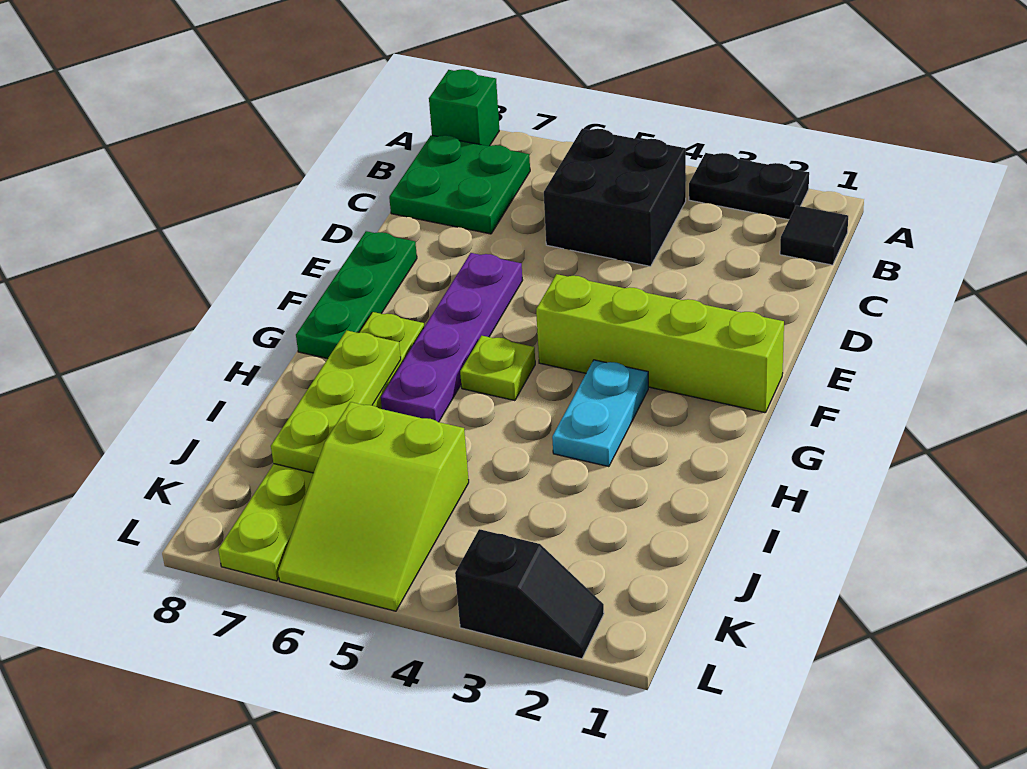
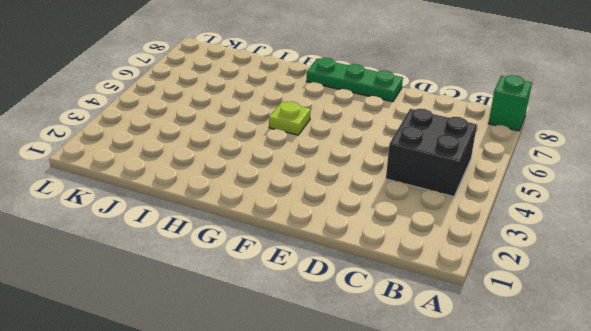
none -> black plate A2:A3 level 1
none -> black tile B1 level 1
none -> green plate B7:C8 level 1

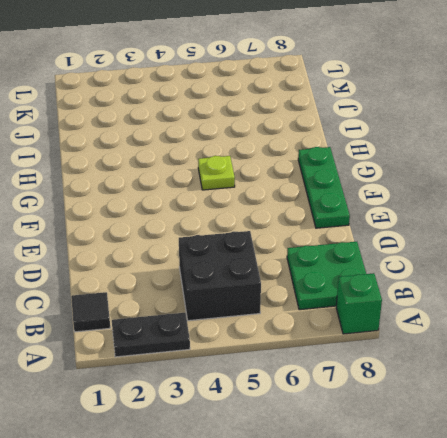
none -> purple plate E6:H6 level 1
none -> lime brick F1:F4 level 1
none -> cyan plate G3:H3 level 1

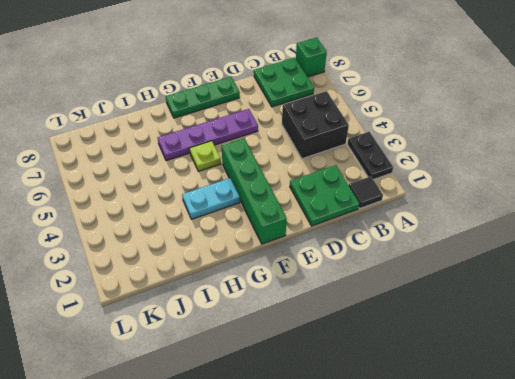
green plate C1:D2 level 1 -> none
green brick F1:F4 level 1 -> lime brick F1:F4 level 1
none -> lime plate G7:L7 level 1
none -> lime slope J5:L6 level 1 top J
none -> black slope L2:L3 level 1 top 3

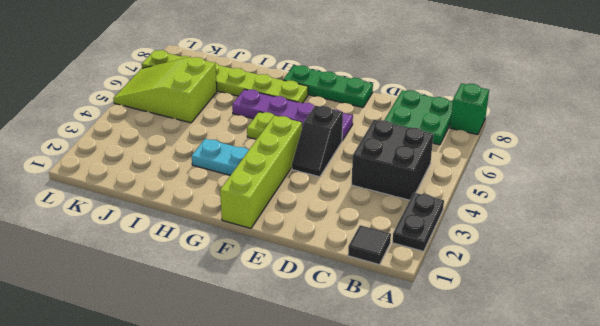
black slope E4:E5 level 1 top 5 -> black slope L2:L3 level 1 top 3
none -> lime plate H7:J7 level 2

